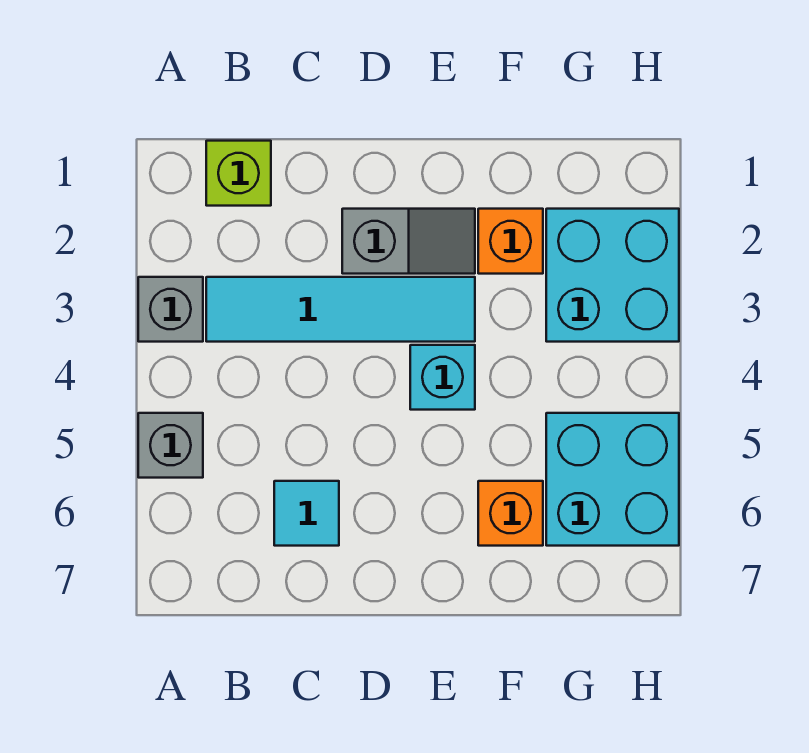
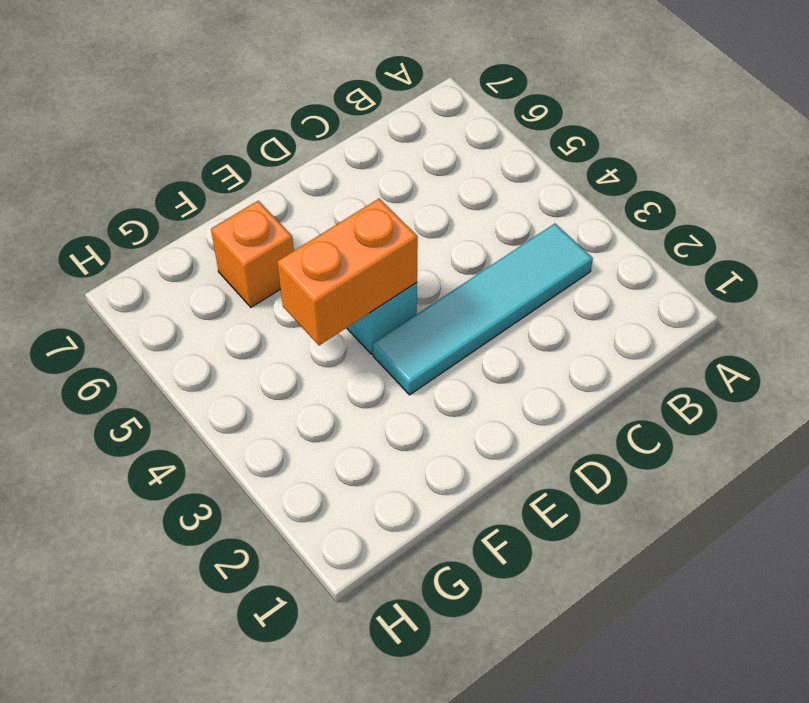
orange brick E4:F4 level 2 -> none
none -> grey brick A3 level 1
none -> grey brick A5 level 1

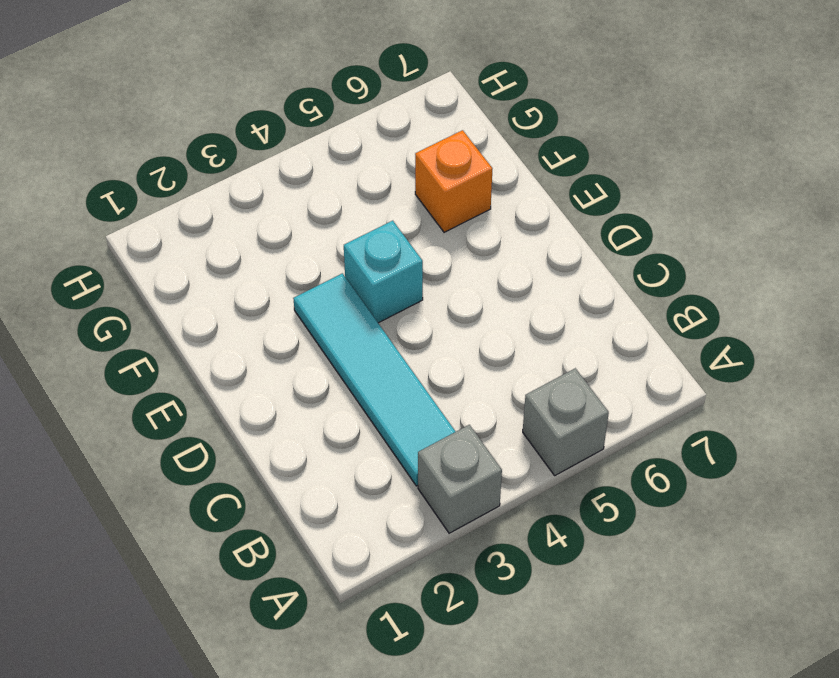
none -> lime brick B1 level 1
none -> cyan tile C6 level 1

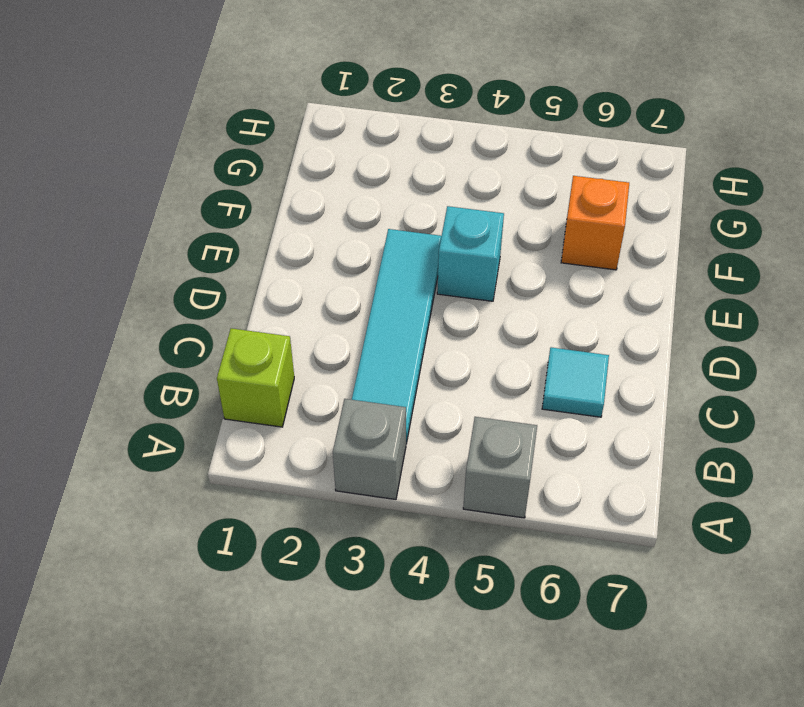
none -> grey slope D2:E2 level 1 top D
none -> orange brick F2 level 1

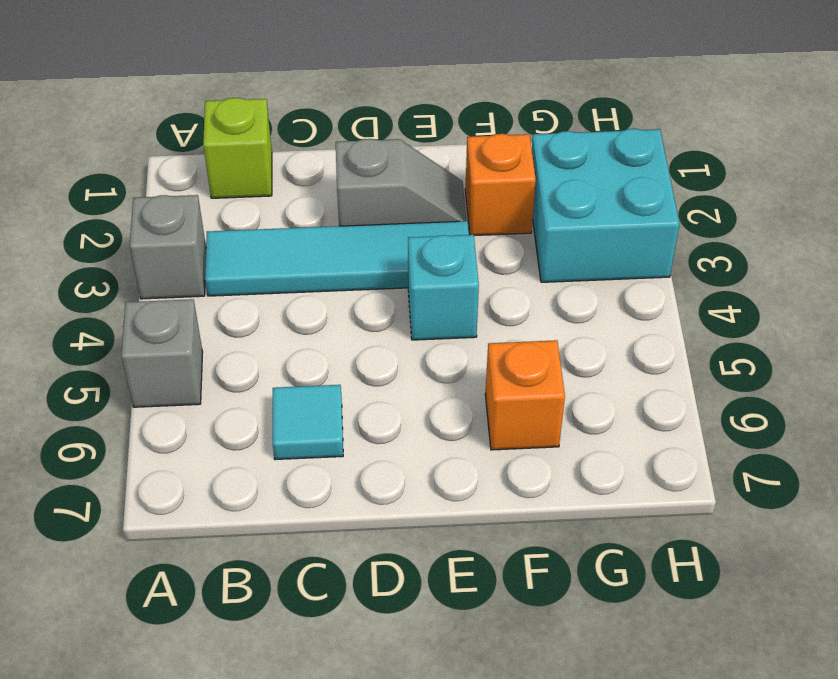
none -> cyan brick G5:H6 level 1

